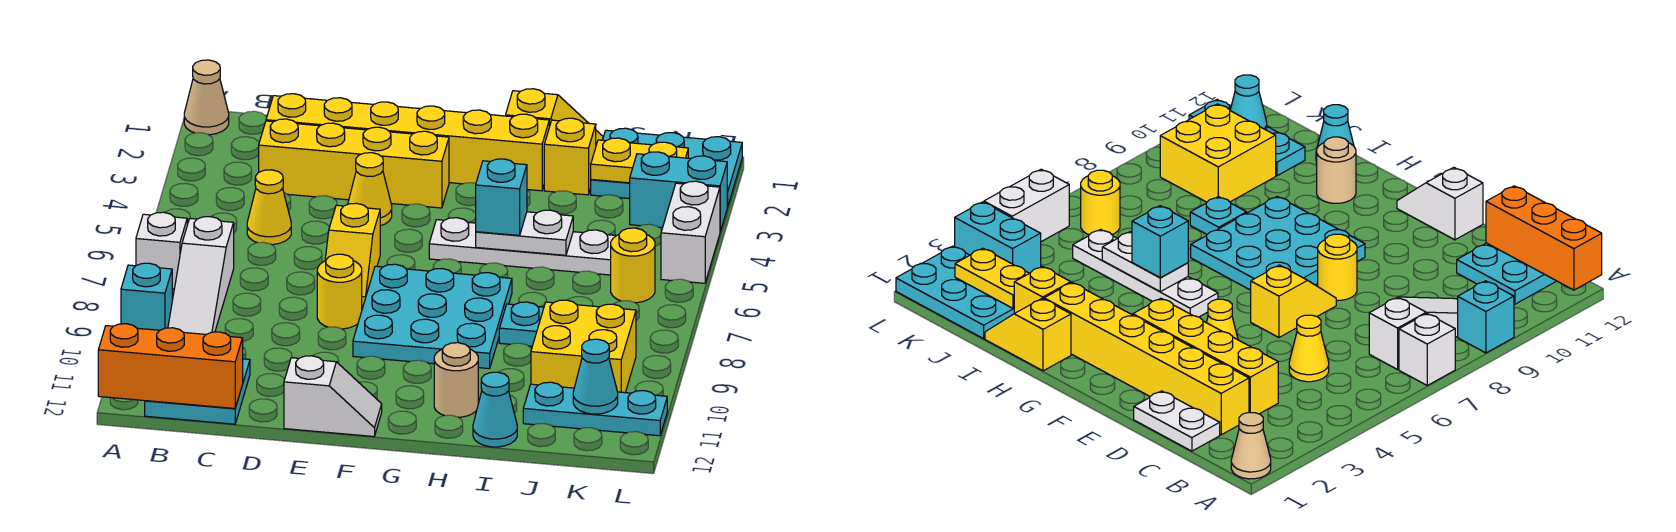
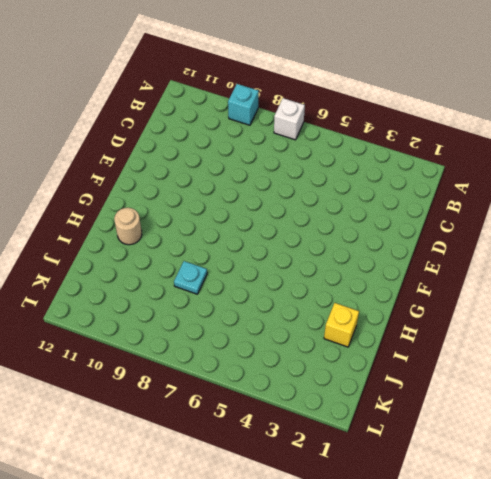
none -> tan cone A1 level 1
none -> white slope B7:B9 level 1 top 7
none -> cyan plate B11:C12 level 1
none -> white plate C1:D1 level 1

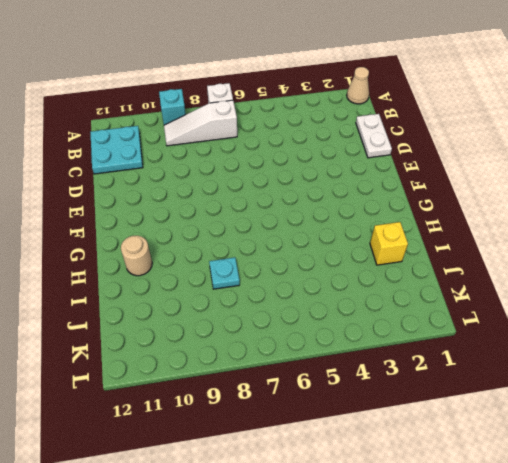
none -> yellow brick C2:H2 level 1
none -> yellow brick C3:F3 level 1
none -> yellow cone C5 level 1
none -> yellow cone E4 level 1

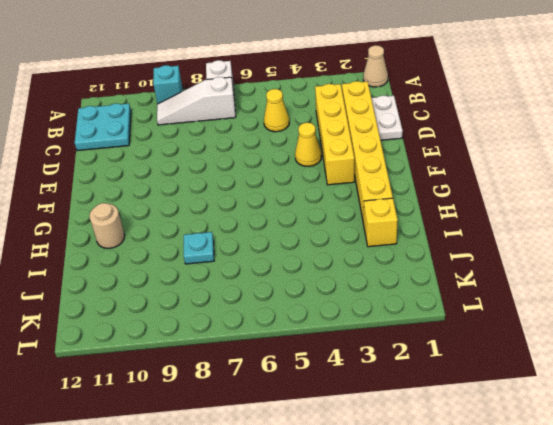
none -> yellow slope E6:E7 level 1 top 6
none -> yellow round brick E8 level 1
none -> white slope E12:F12 level 1 top E
none -> cyan plate F7:H9 level 1

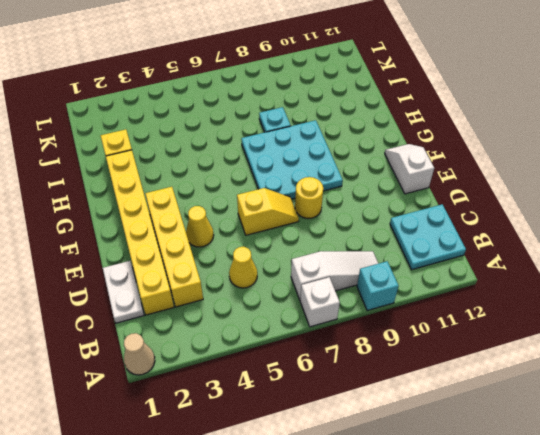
none -> white plate G5:J5 level 1
none -> yellow slope H1:I1 level 1 top H
none -> tan round brick H11 level 1
none -> cyan cone I12 level 1

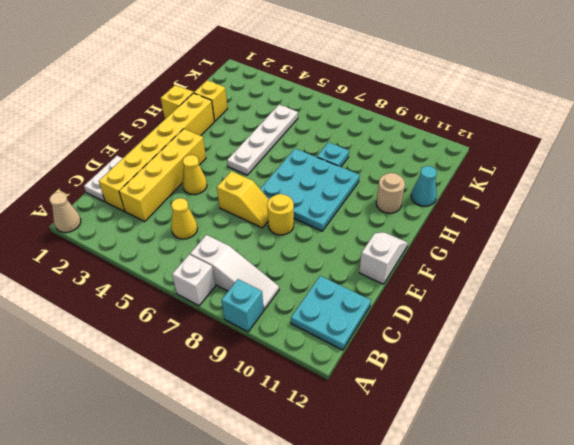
none -> cyan plate J1:L2 level 1
none -> yellow brick J9:K10 level 1
none -> cyan plate J11:L11 level 1
none -> cyan brick K3:L3 level 1

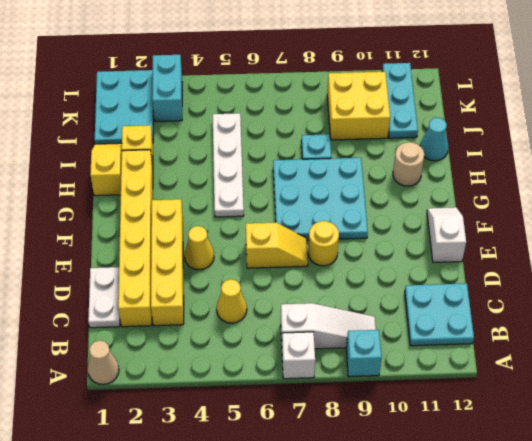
none -> yellow round brick K6 level 1
none -> white brick L4:L5 level 1
none -> orange brick A12:C12 level 2
none -> white plate H5:I5 level 2

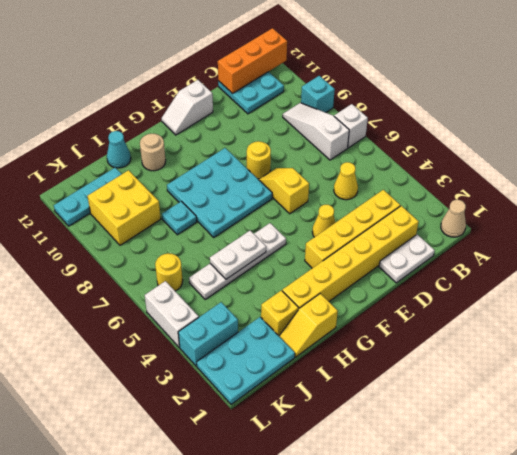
none -> yellow plate J2:K2 level 2
none -> cyan cone K11 level 2
none -> cyan brick H5 level 3

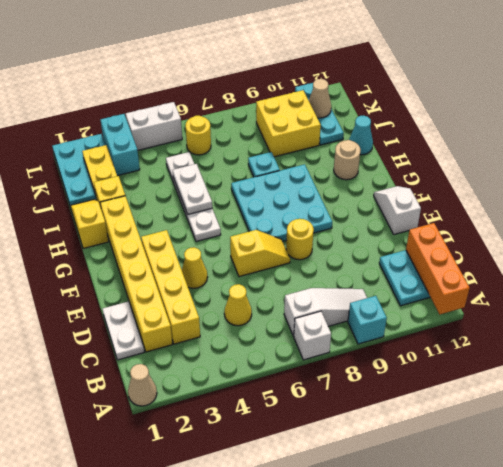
tan cone K11 level 2 -> cyan cone K11 level 2
none -> cyan brick H5 level 3

